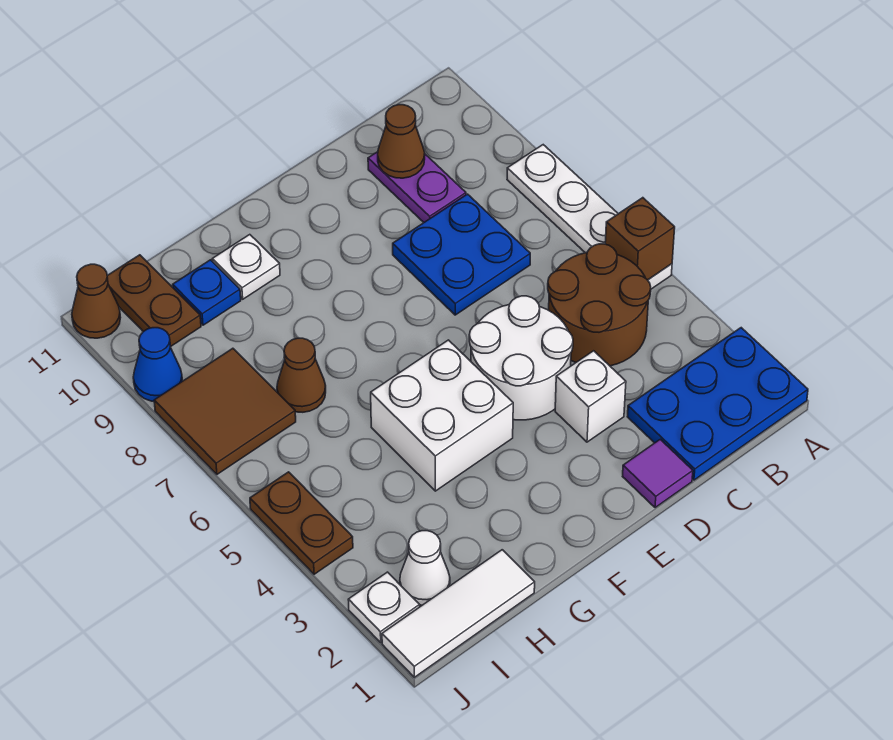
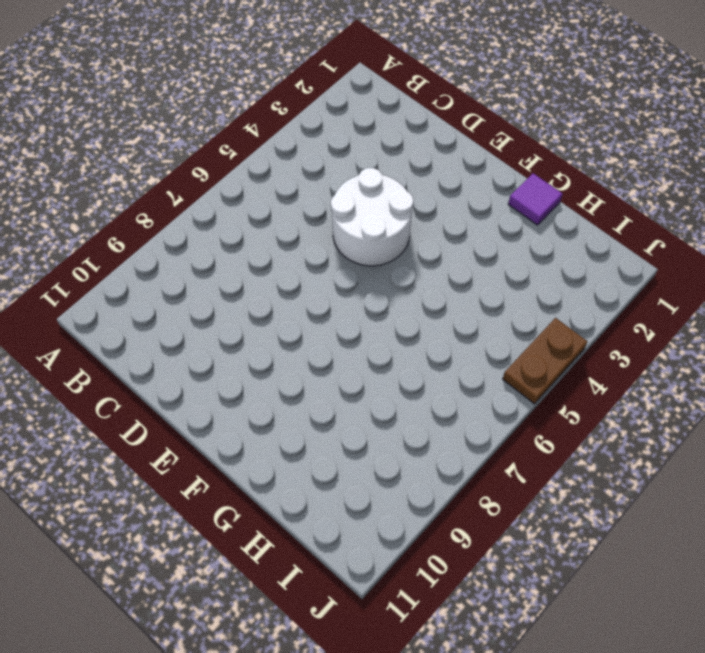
purple tile G1 level 1 -> purple tile D1 level 1
none -> blue plate A1:C2 level 1
none -> white plate A5:A8 level 1
none -> brown round brick B4:C5 level 1

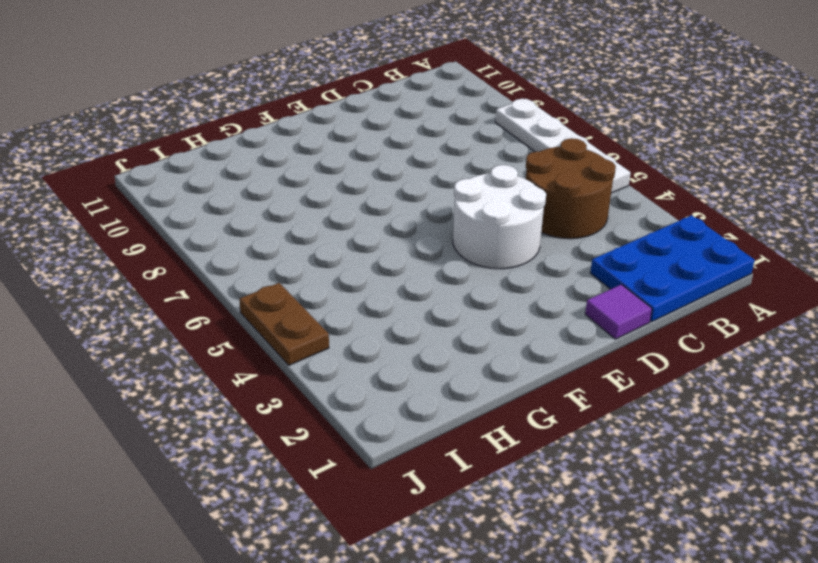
none -> blue plate C7:D8 level 1
none -> purple plate C9:C10 level 1
none -> white brick D3 level 1

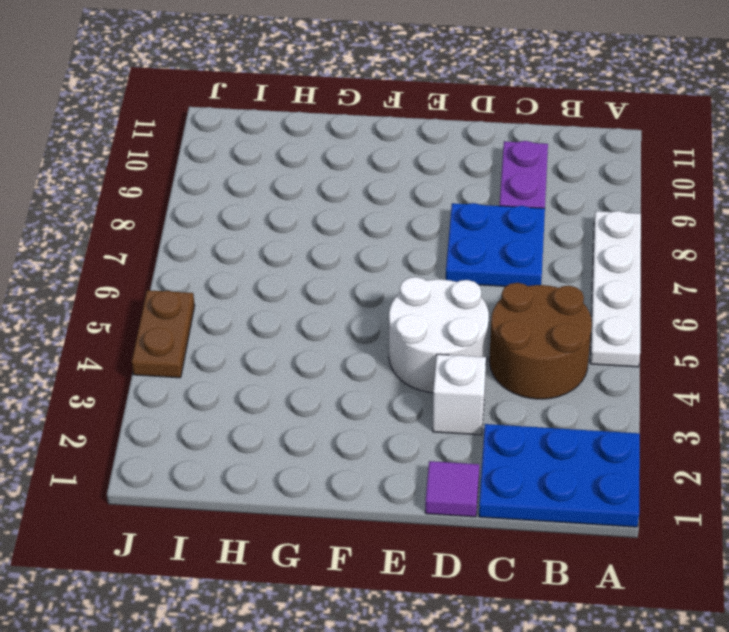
none -> white brick F4:G5 level 1
none -> white plate G10 level 1
none -> white tile H1:J1 level 1

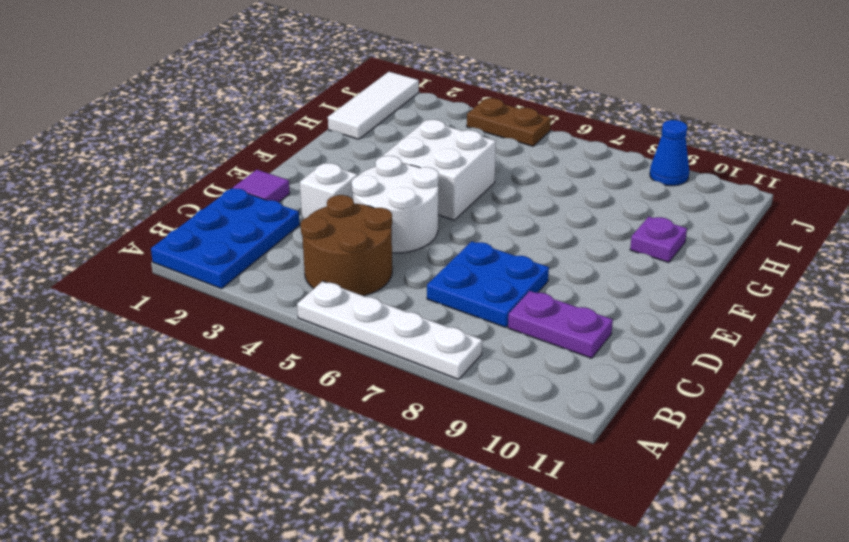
purple plate G10 level 1 -> white plate G10 level 1
none -> brown cone H7 level 1
none -> blue plate H10 level 1
none -> white cone I2 level 1

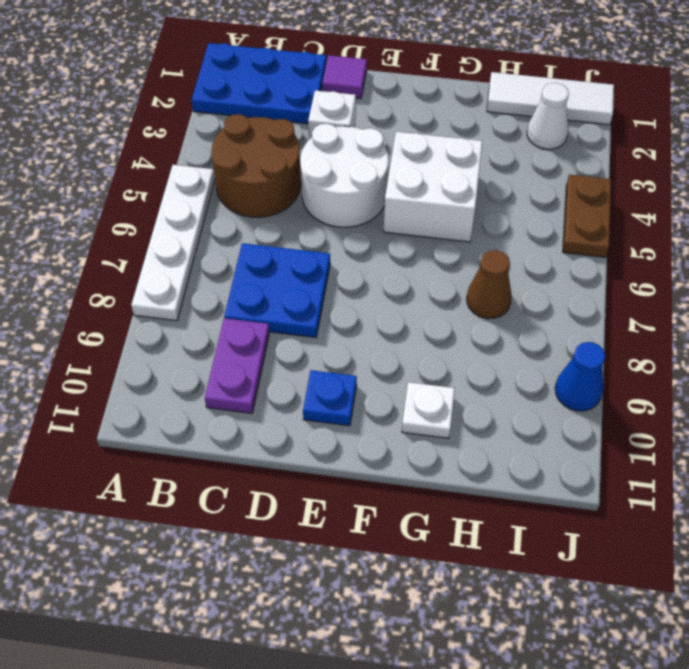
blue plate E10 level 1 -> blue plate H10 level 1
none -> brown tile I7:J8 level 1
none -> brown plate I10:I11 level 1
none -> white plate J2 level 1

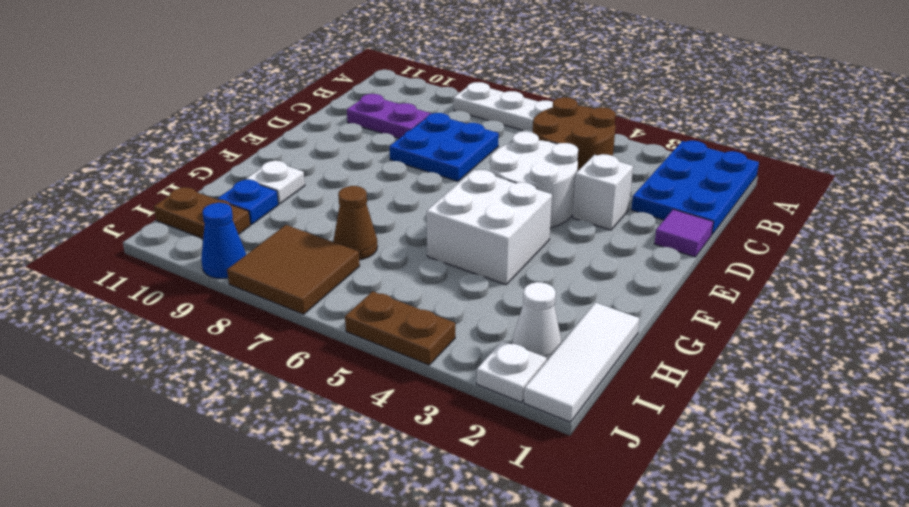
none -> brown cone J11 level 1
none -> brown brick A5 level 2
none -> brown cone C10 level 2

